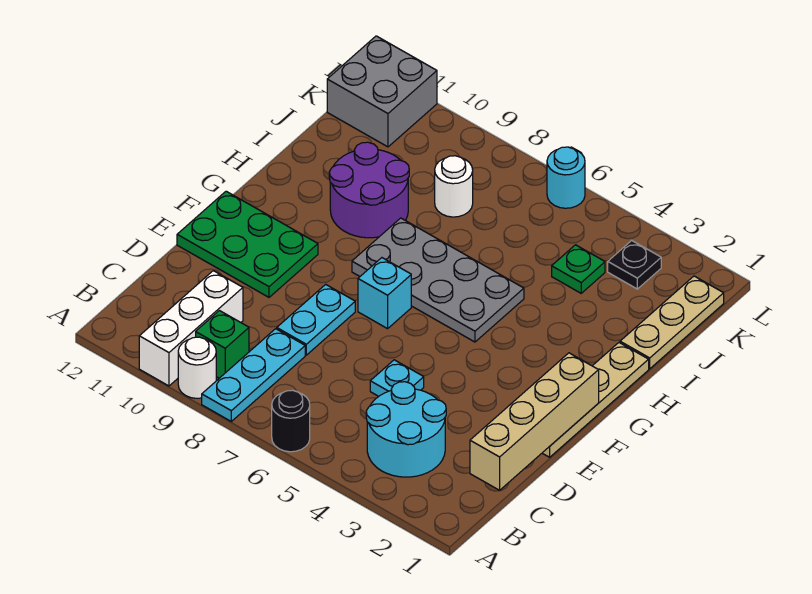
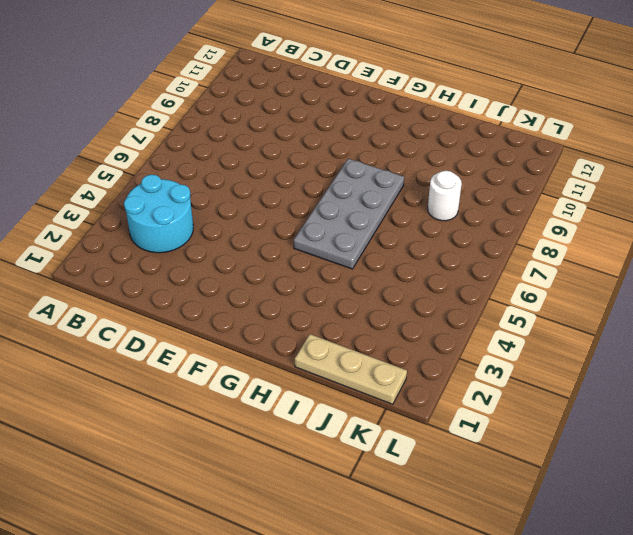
none -> black round brick A6 level 1
none -> cyan plate A8:C8 level 1
none -> white round brick A9 level 1

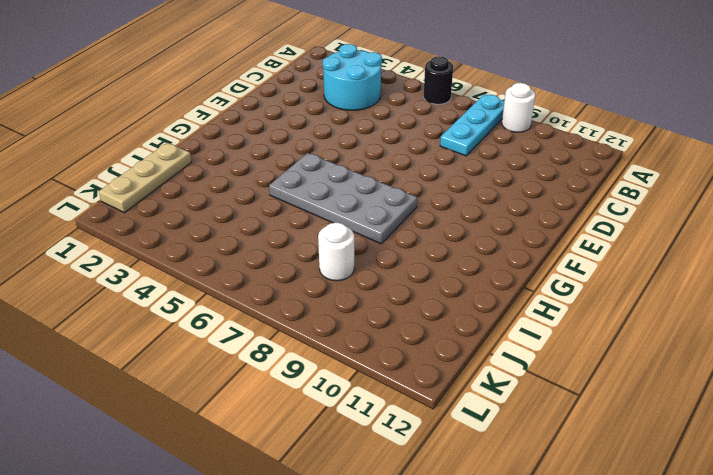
none -> white brick A10:C10 level 1
none -> green brick B9 level 1
none -> cyan plate D5 level 1

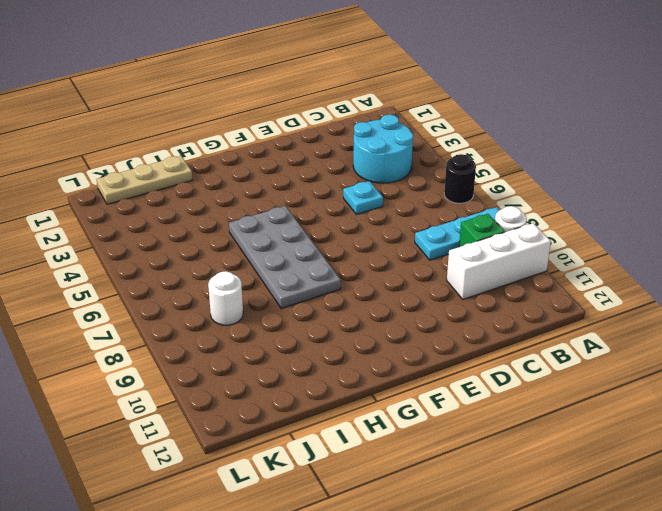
none -> cyan plate D8:E8 level 1
none -> tan plate E1:H1 level 1
none -> green plate E10:F12 level 1

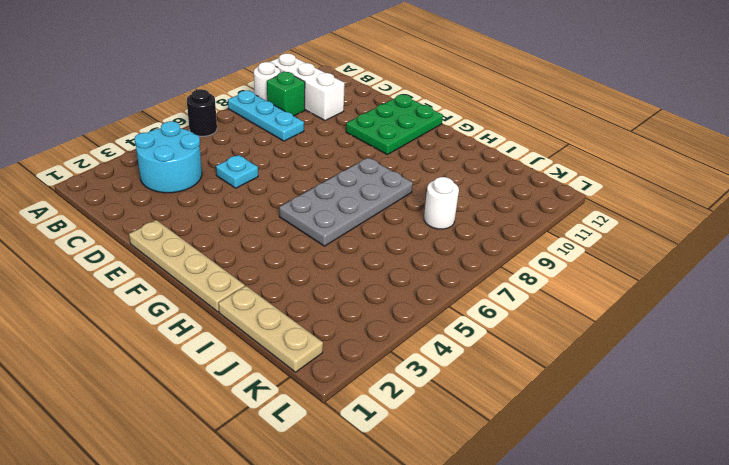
none -> cyan plate D8:E8 level 1
none -> cyan brick F7 level 1
none -> purple round brick H9:I10 level 1

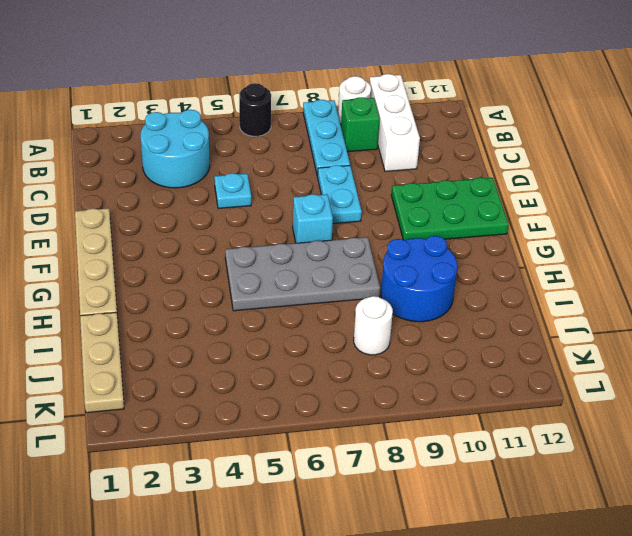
blue round brick H9:I10 level 1 -> purple round brick H9:I10 level 1
none -> green plate J4 level 1
none -> black plate K3 level 1
none -> grey brick K11:L12 level 1

